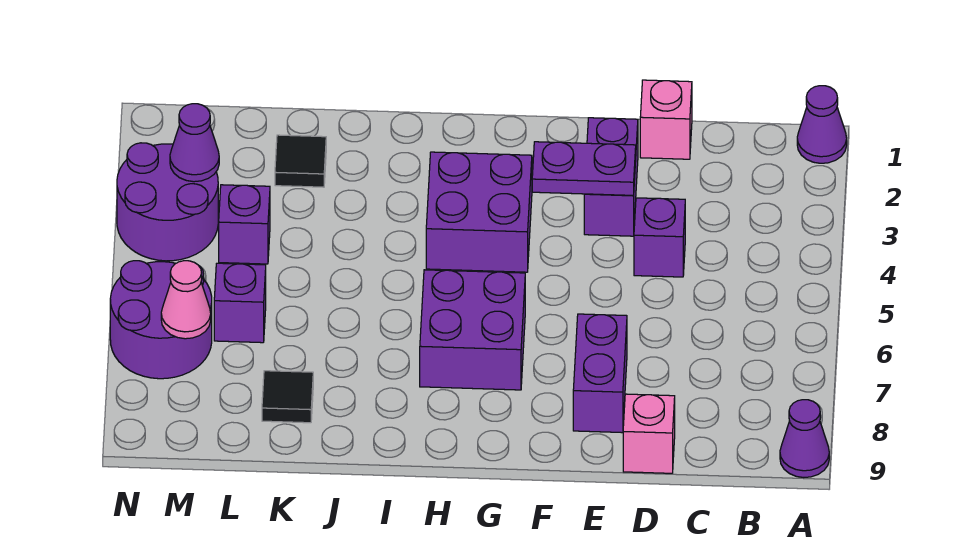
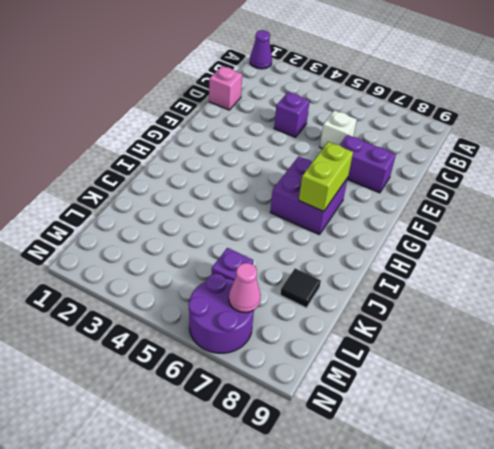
white brick D6 level 1 -> none
lime brick G7:H7 level 2 -> none
none -> purple cone A9 level 1
none -> pink brick D9 level 1
none -> purple brick E2:E3 level 1

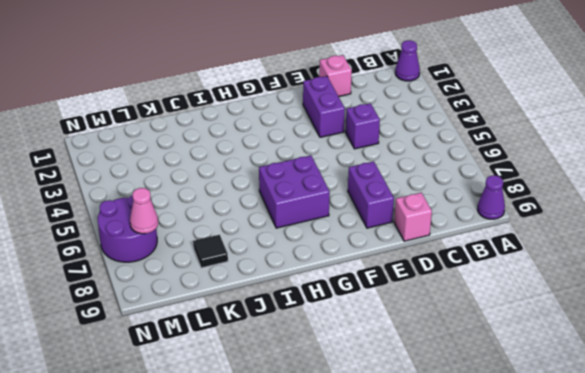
none -> purple brick G3:H4 level 1
none -> black tile K2 level 1
none -> purple brick L4 level 1

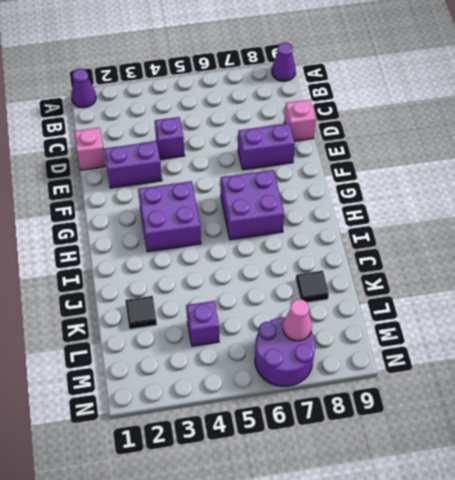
none -> purple brick L6 level 1
none -> purple round brick M3:N4 level 1
none -> purple plate E3:F3 level 2

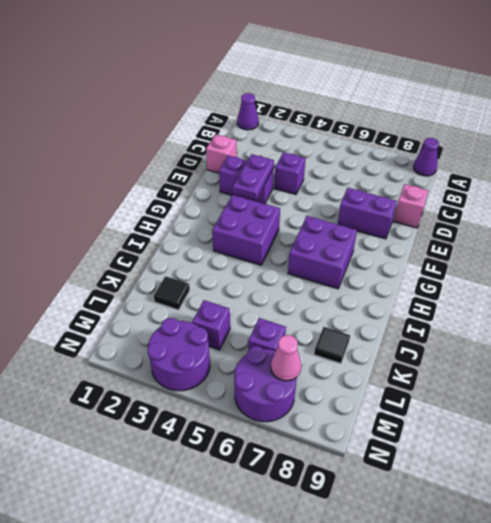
none -> purple cone M3 level 2

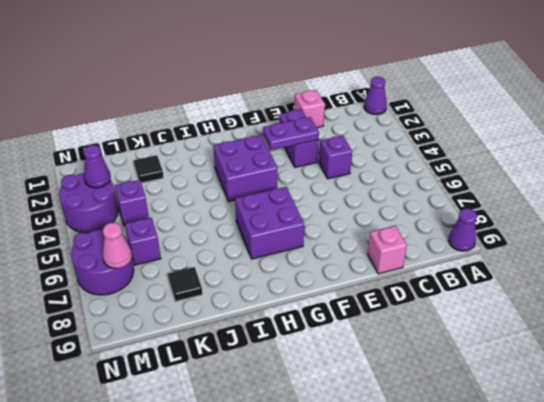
none -> purple brick E7:E8 level 1

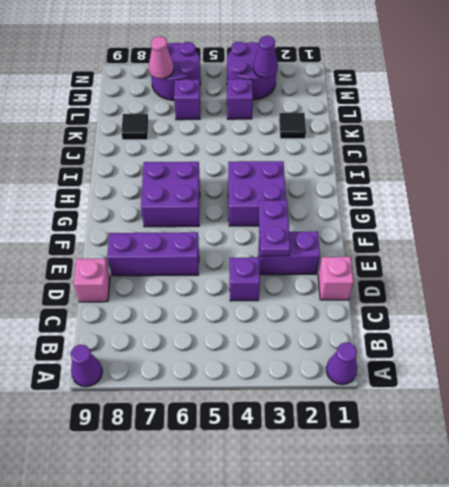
purple brick E6:E8 level 1 -> purple brick E7:E8 level 1

